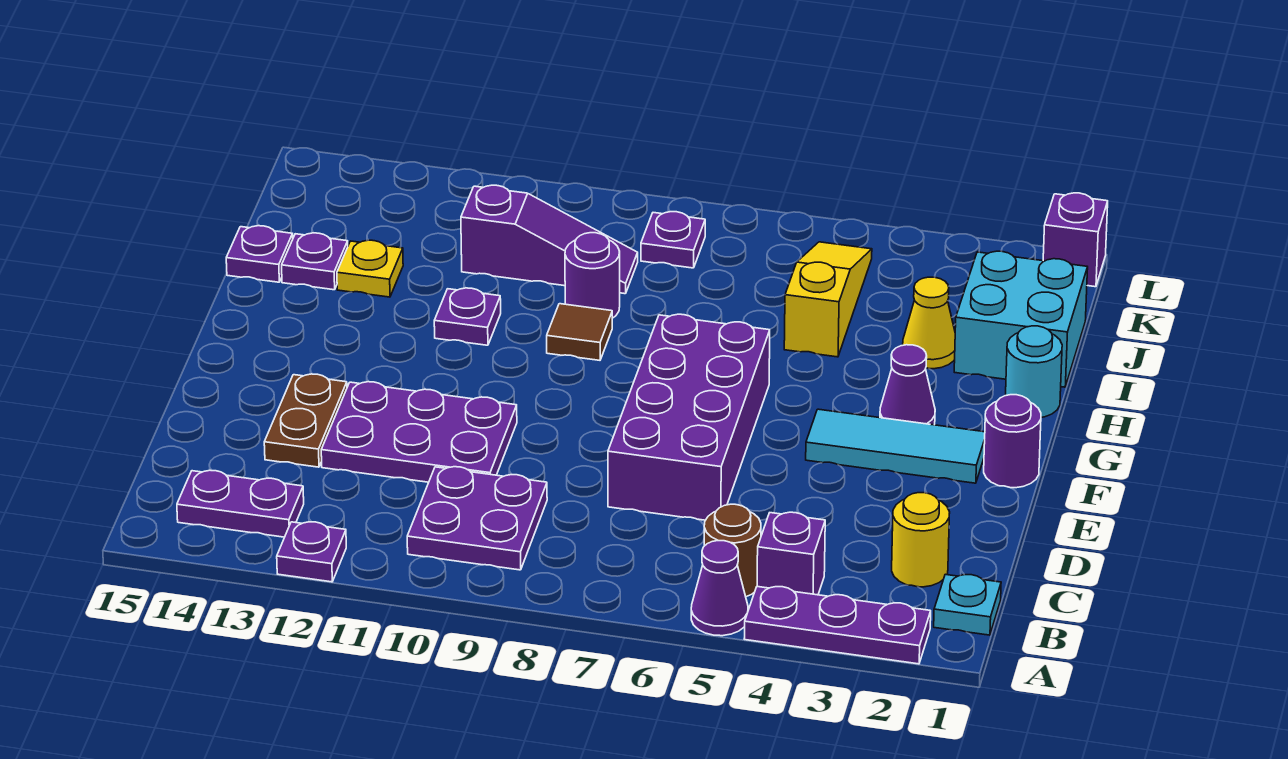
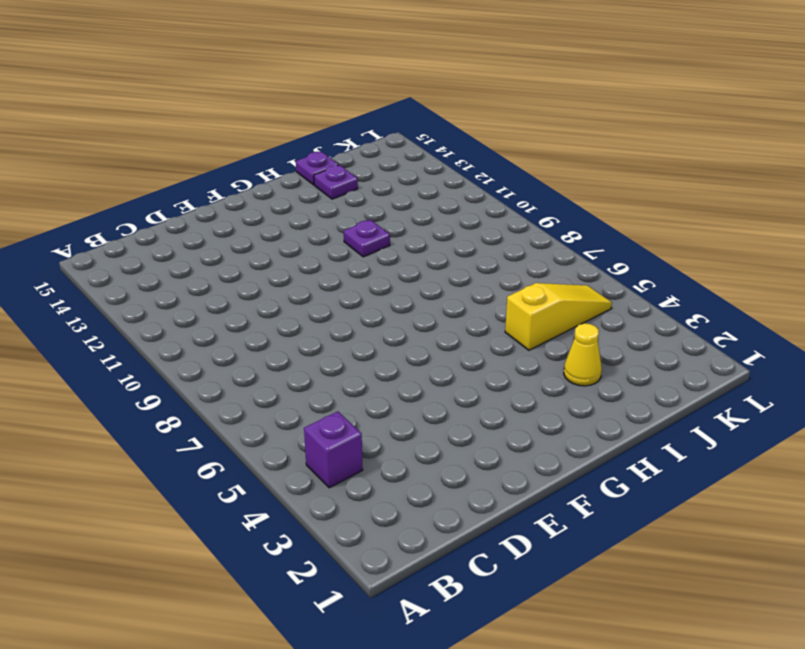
none -> purple plate A2:A4 level 1
none -> purple cone A5 level 1
none -> purple plate A12 level 1

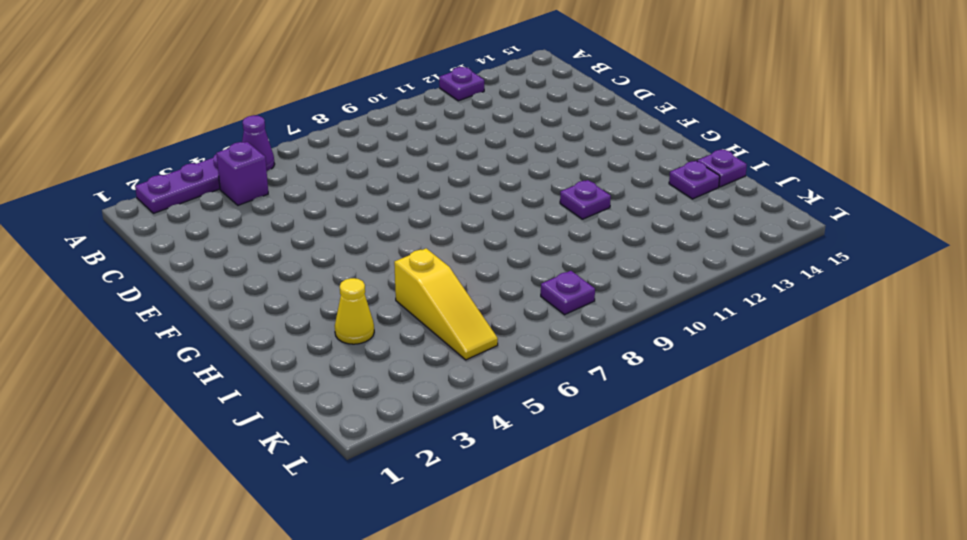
none -> cyan plate B1 level 1
none -> brown round brick B5 level 1
none -> purple plate B9:C10 level 1

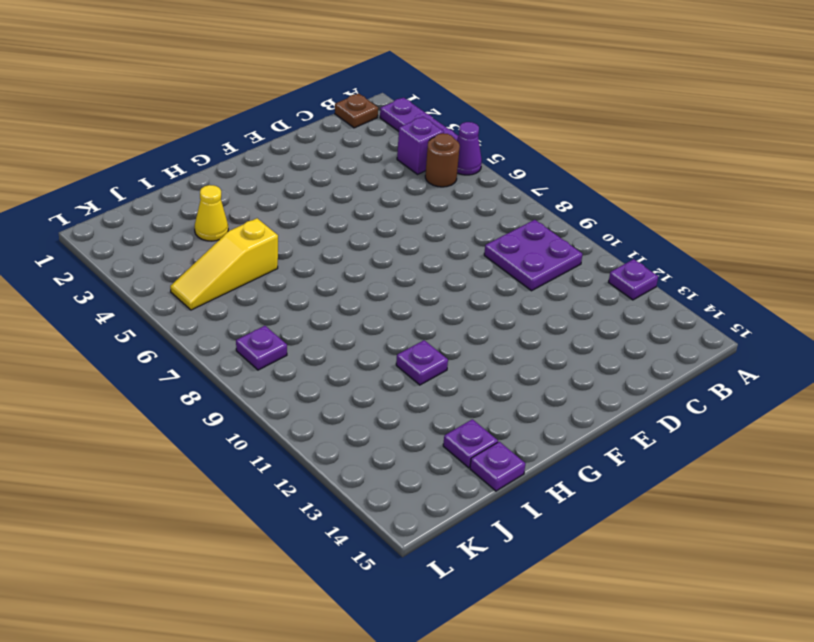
brown plate B1 level 1 -> cyan plate B1 level 1
none -> purple plate B13:B14 level 1
none -> yellow round brick C2 level 1
none -> purple brick D6:G7 level 1

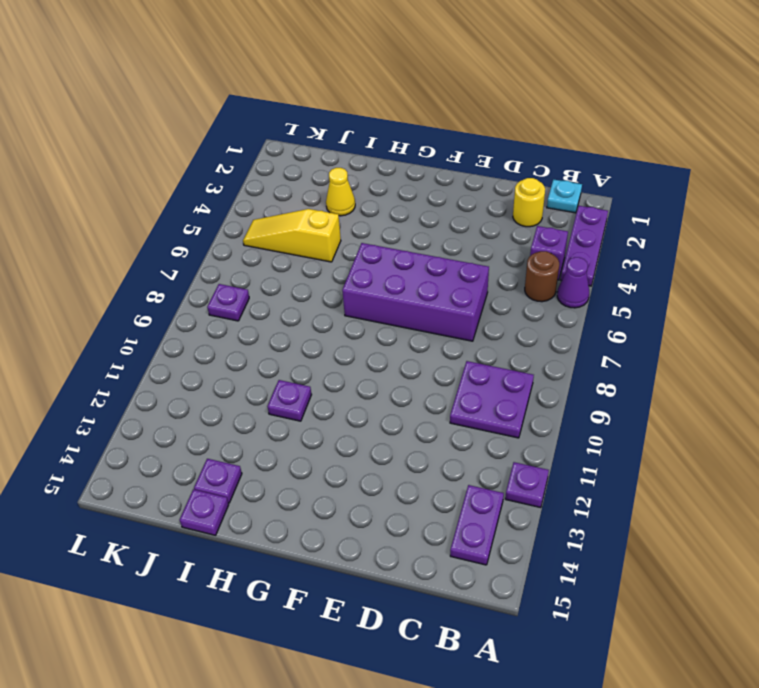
none -> purple plate D10:E12 level 1
none -> brown plate D13:E13 level 1
none -> purple round brick F1 level 1

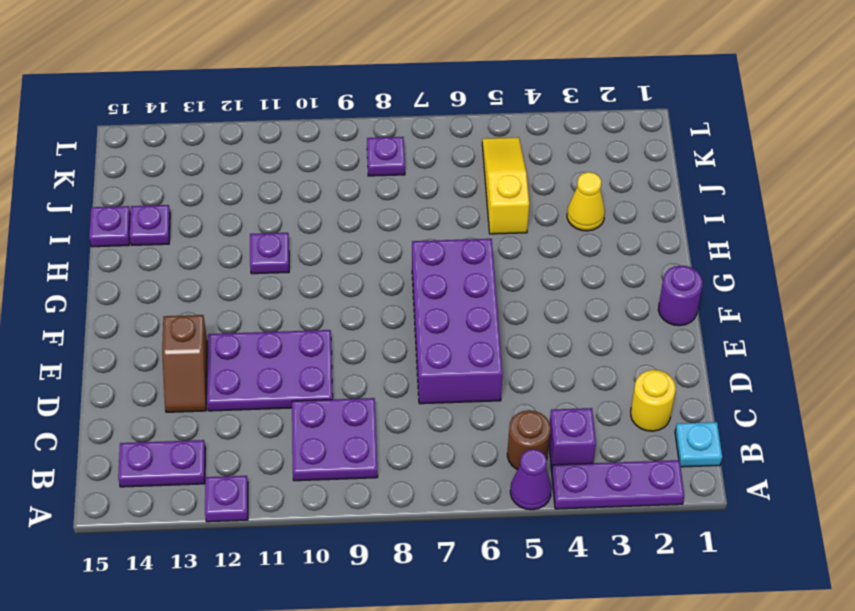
brown slope D13:E13 level 1 top E -> brown plate D13:E13 level 1
none -> cyan tile F2:F4 level 1
none -> purple cone G3 level 1
none -> cyan round brick H1 level 1

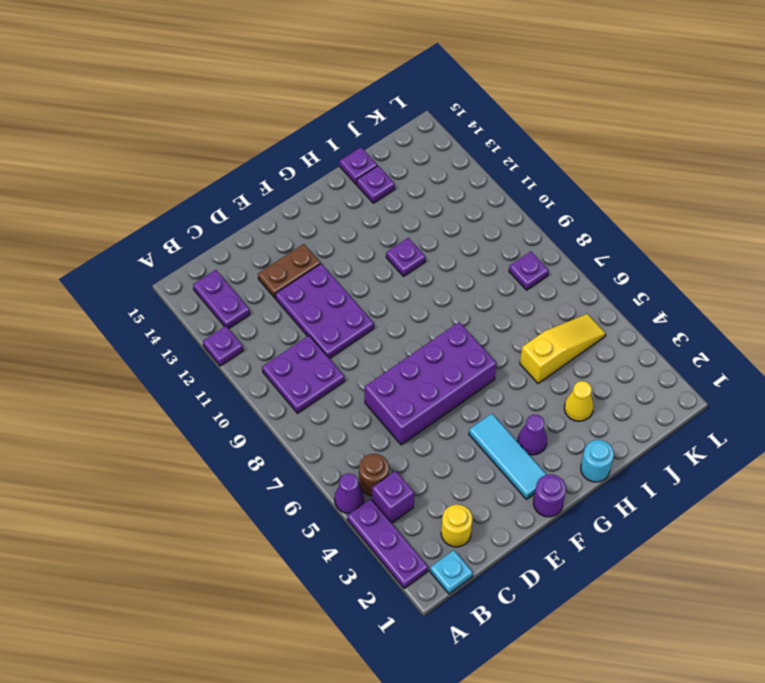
none -> brown tile H9 level 1
none -> cyan brick I1:J2 level 1
none -> purple round brick I9 level 1

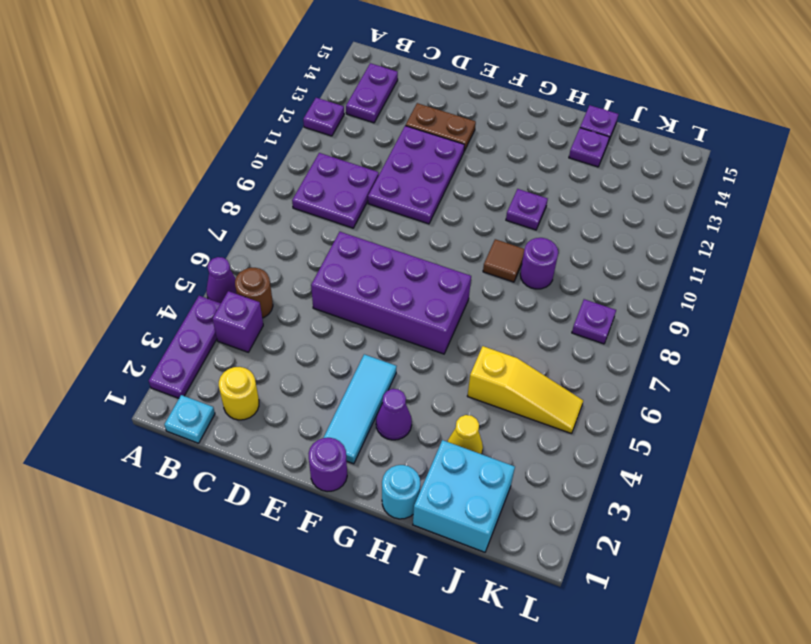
none -> yellow plate I13 level 1
none -> purple slope J9:J11 level 1 top 11
none -> purple brick L1 level 1

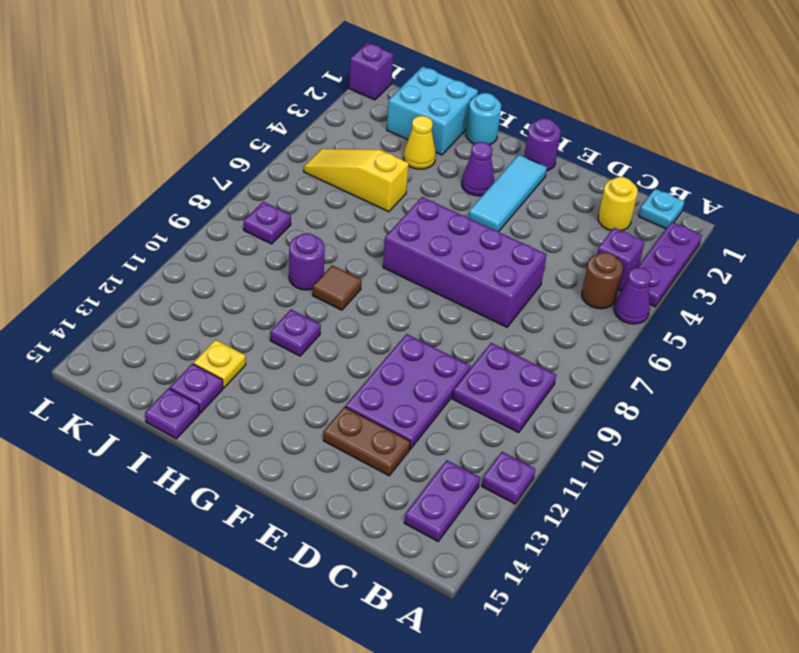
none -> purple slope J9:J11 level 1 top 11

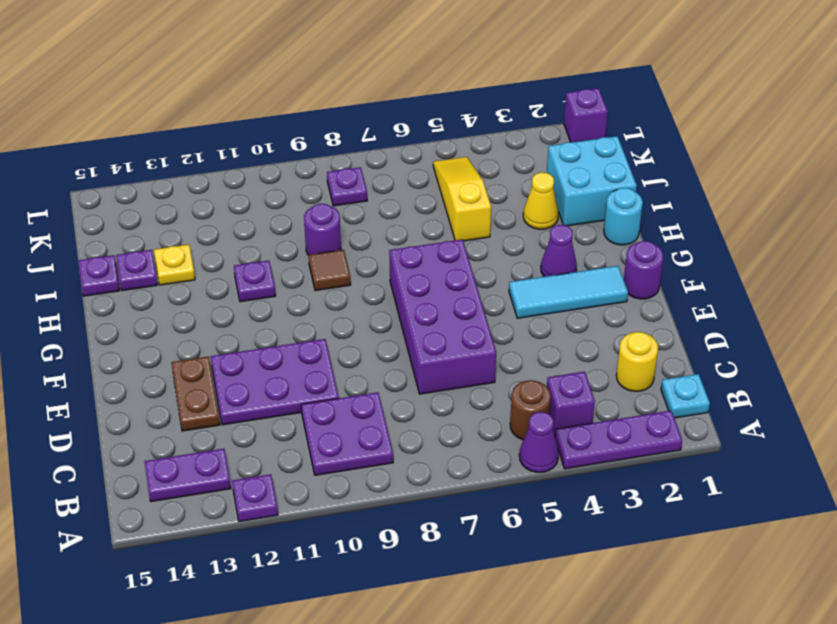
none -> purple slope J9:J11 level 1 top 11

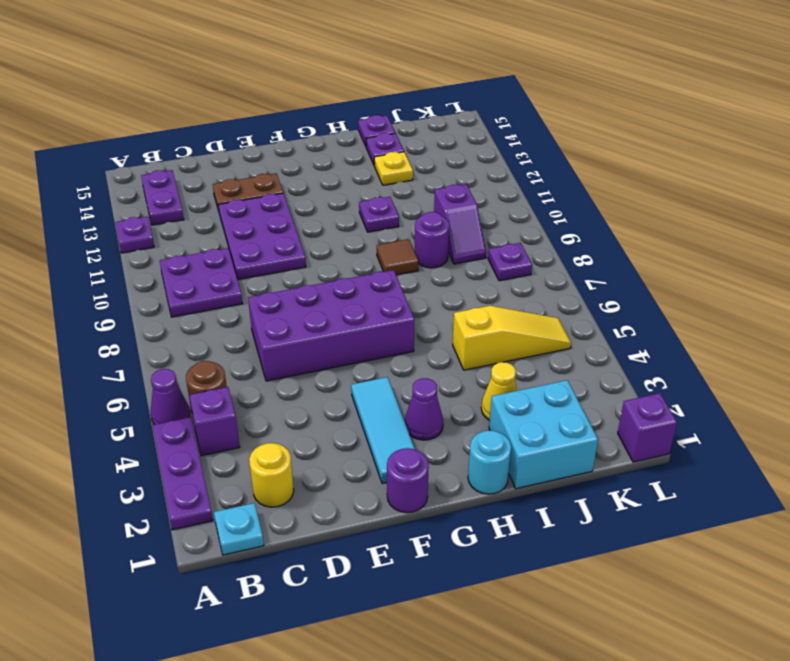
purple slope J9:J10 level 1 top 10 -> purple slope J9:J11 level 1 top 11

